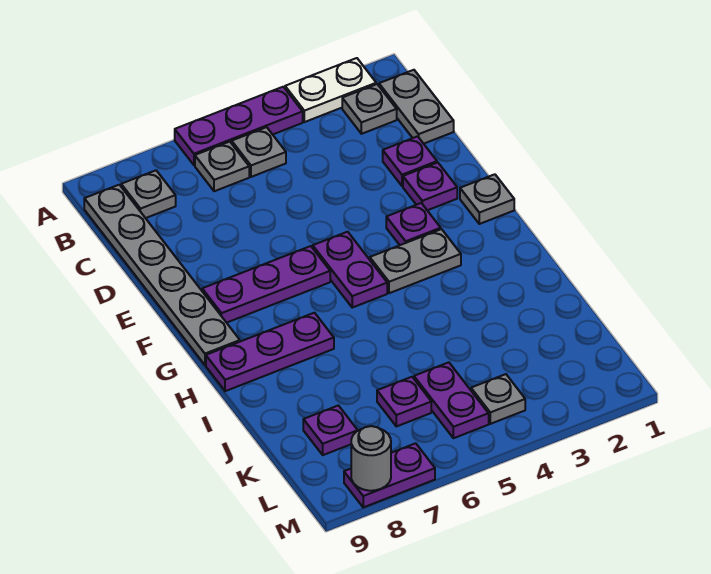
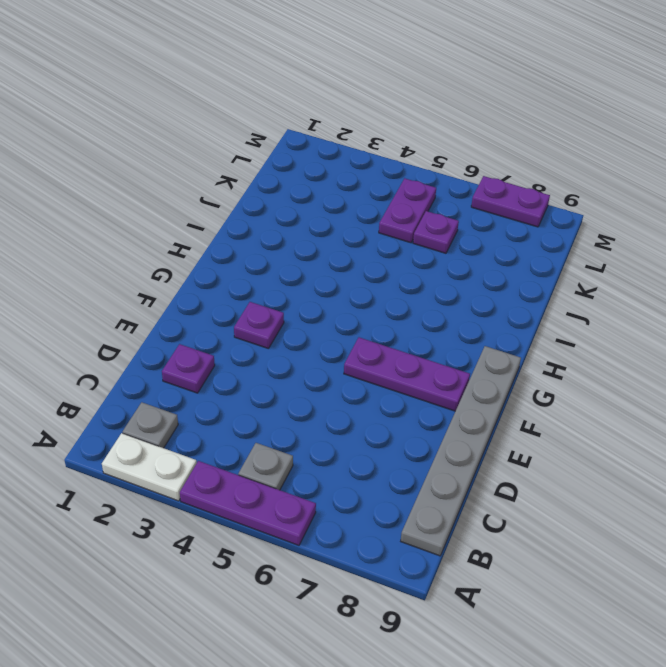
none -> grey plate B1:C1 level 1
none -> grey plate B6 level 1
none -> grey plate B8 level 1

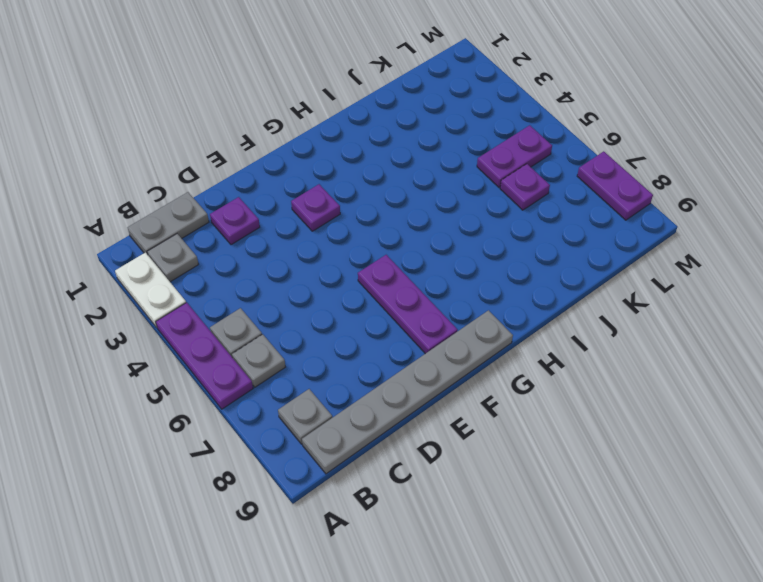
none -> purple plate E2 level 1
none -> grey plate F1 level 1
none -> purple plate F5:G5 level 1

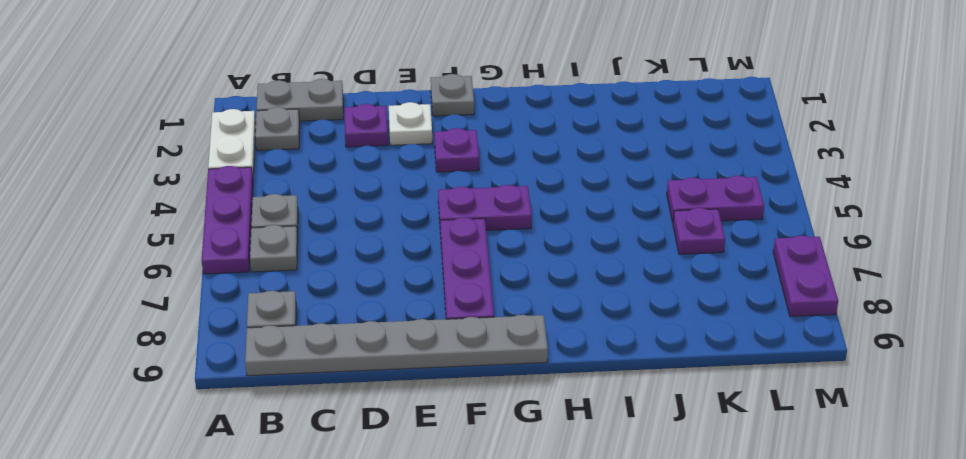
white plate E2 level 1 -> purple plate E2 level 1
none -> grey plate G3:G4 level 1
none -> purple plate H7:H9 level 1
none -> purple plate K8 level 1

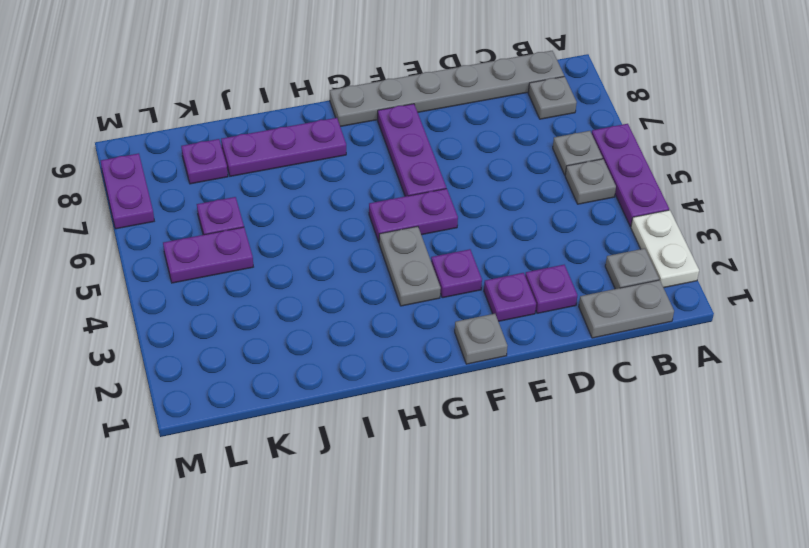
purple plate H8:J8 level 1 -> purple plate H7:H9 level 1
none -> grey plate L4 level 1
none -> grey round brick M8 level 2

